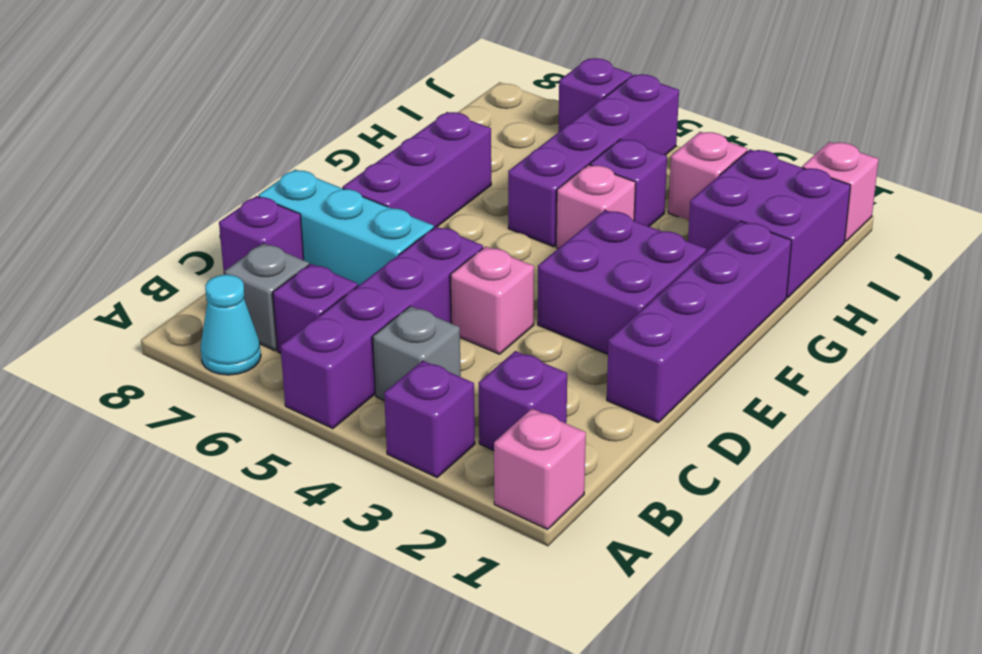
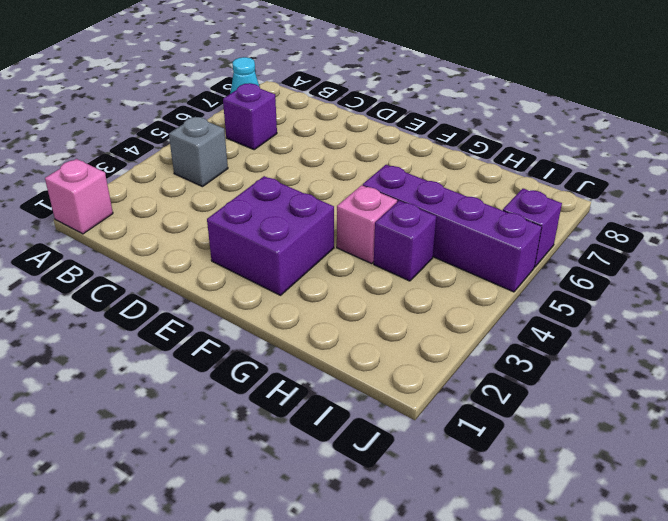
none -> purple brick A3 level 1
none -> purple brick A5:D5 level 1
none -> purple brick B2 level 1

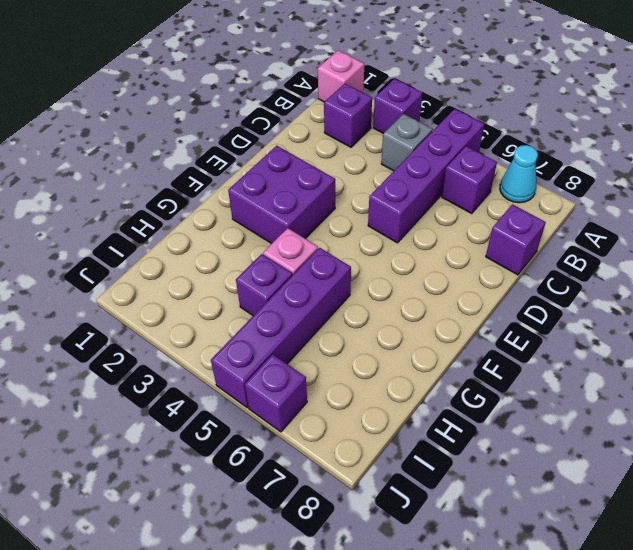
none -> grey brick B7 level 1
none -> purple brick D1:G1 level 1
none -> pink brick D4 level 1

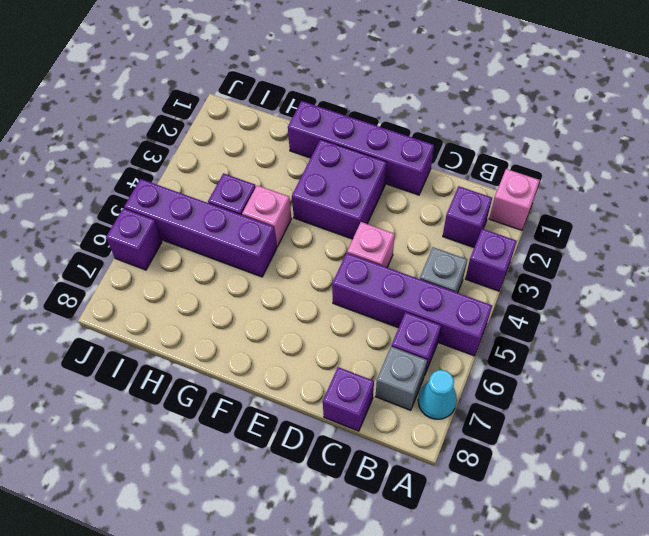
none -> cyan brick D6:D8 level 1
none -> purple brick E7:G7 level 1
none -> purple brick H1:I2 level 1

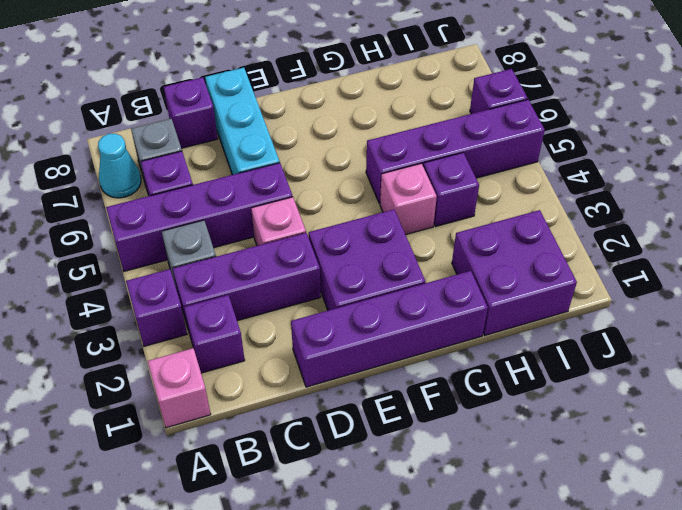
purple brick B3:D3 level 1 -> purple brick E7:G7 level 1
none -> pink brick I3 level 1
none -> pink brick J1 level 1

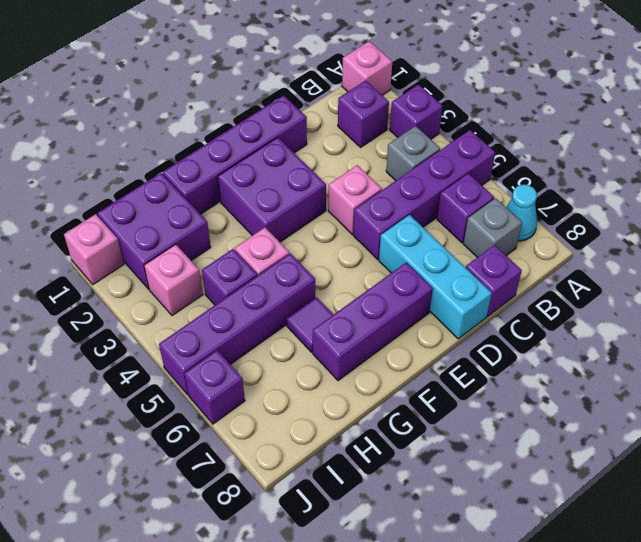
purple tile G6 level 1 -> none

